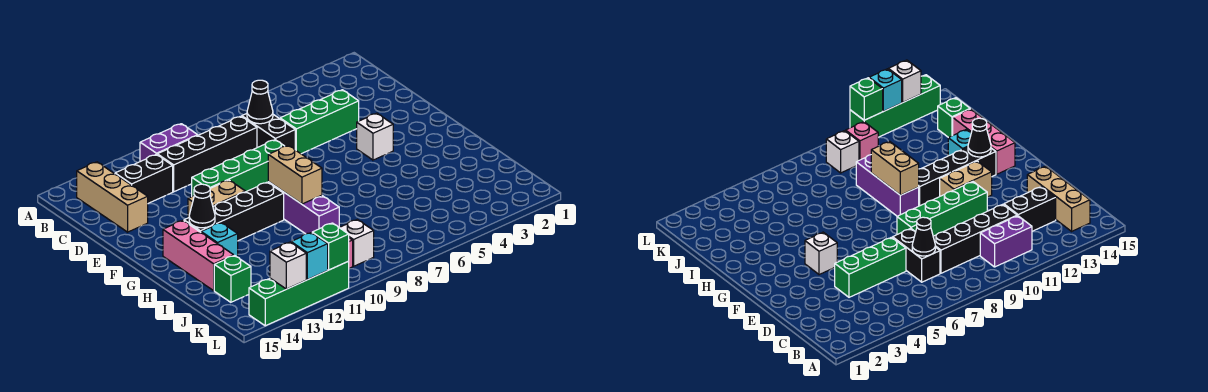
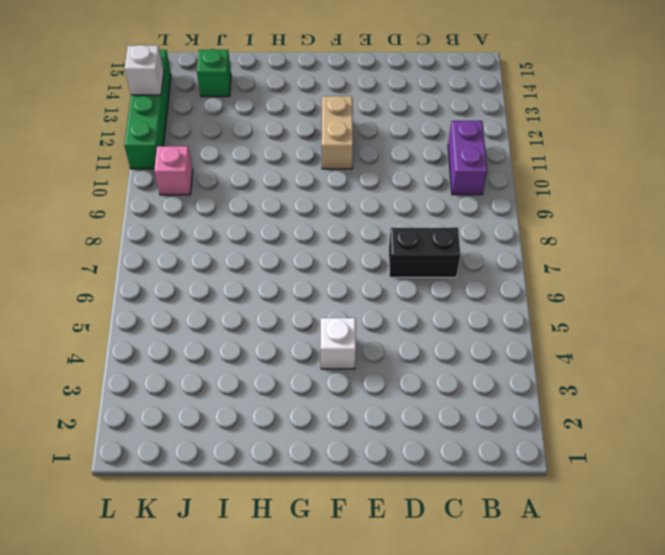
none -> tan brick B14:D14 level 1
none -> black brick C8:C11 level 1
none -> black brick C12:C13 level 1

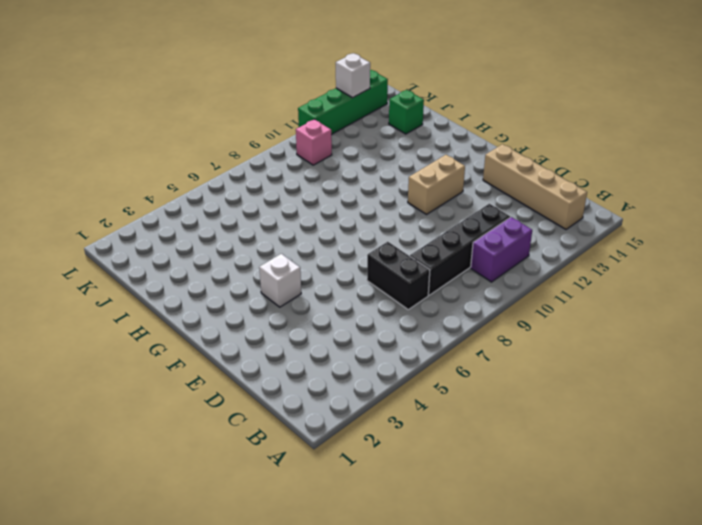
tan brick B14:E14 level 1 -> tan brick B14:D14 level 1
none -> black brick C12:C13 level 1
none -> green brick D4:D6 level 1
none -> green brick E8:E11 level 1

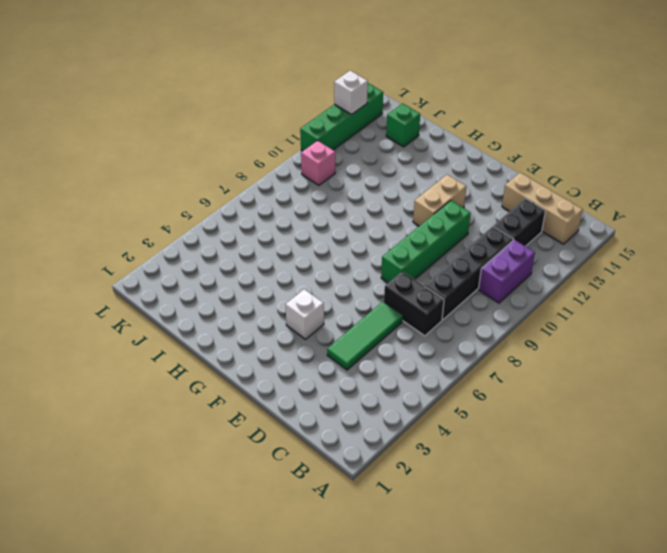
green tile D4:D6 level 1 -> green brick D4:D6 level 1
none -> purple brick G9:I9 level 1
none -> black brick G10:G13 level 1
none -> pink brick G14:I14 level 1

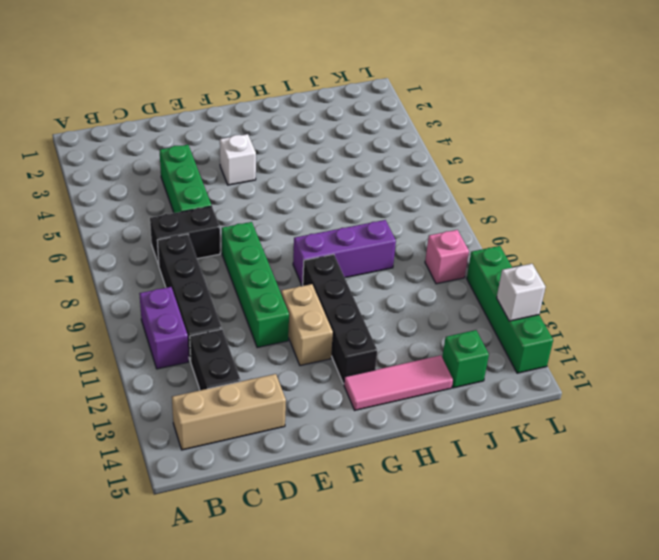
pink tile G14:I14 level 1 -> pink brick G14:I14 level 1
none -> cyan brick H13 level 1
none -> white brick K9 level 1
none -> black cone C7 level 2

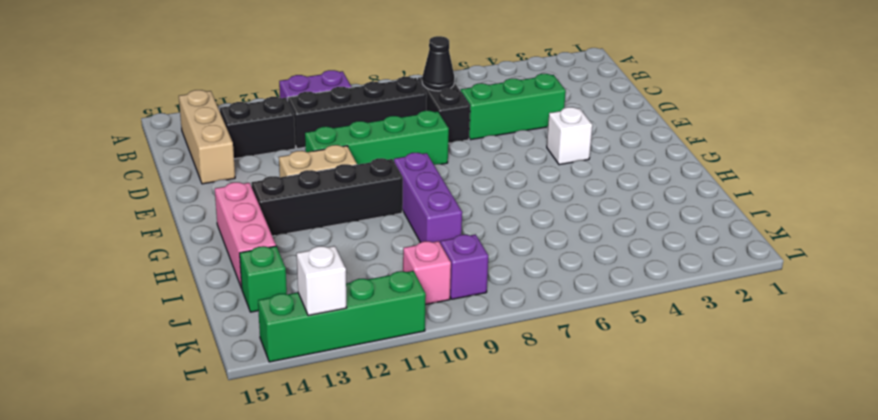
purple brick K9 level 1 -> white brick K9 level 1
none -> cyan brick H13 level 1
none -> tan brick G9:H9 level 2
none -> black cone G13 level 2

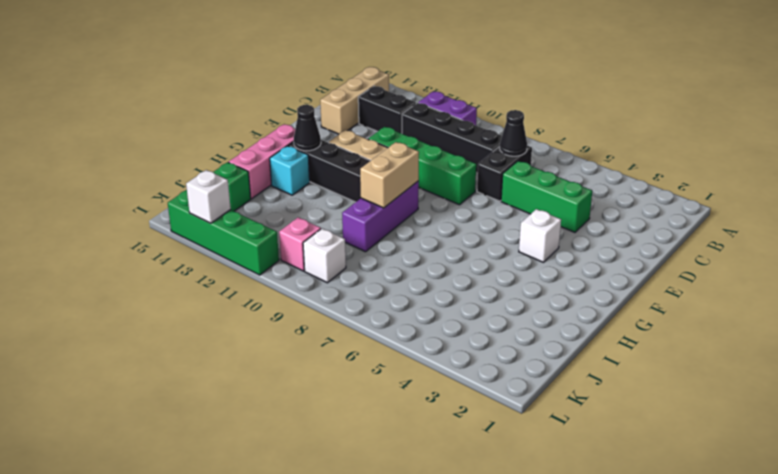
none -> green brick L11 level 2
none -> cyan brick L12 level 2

